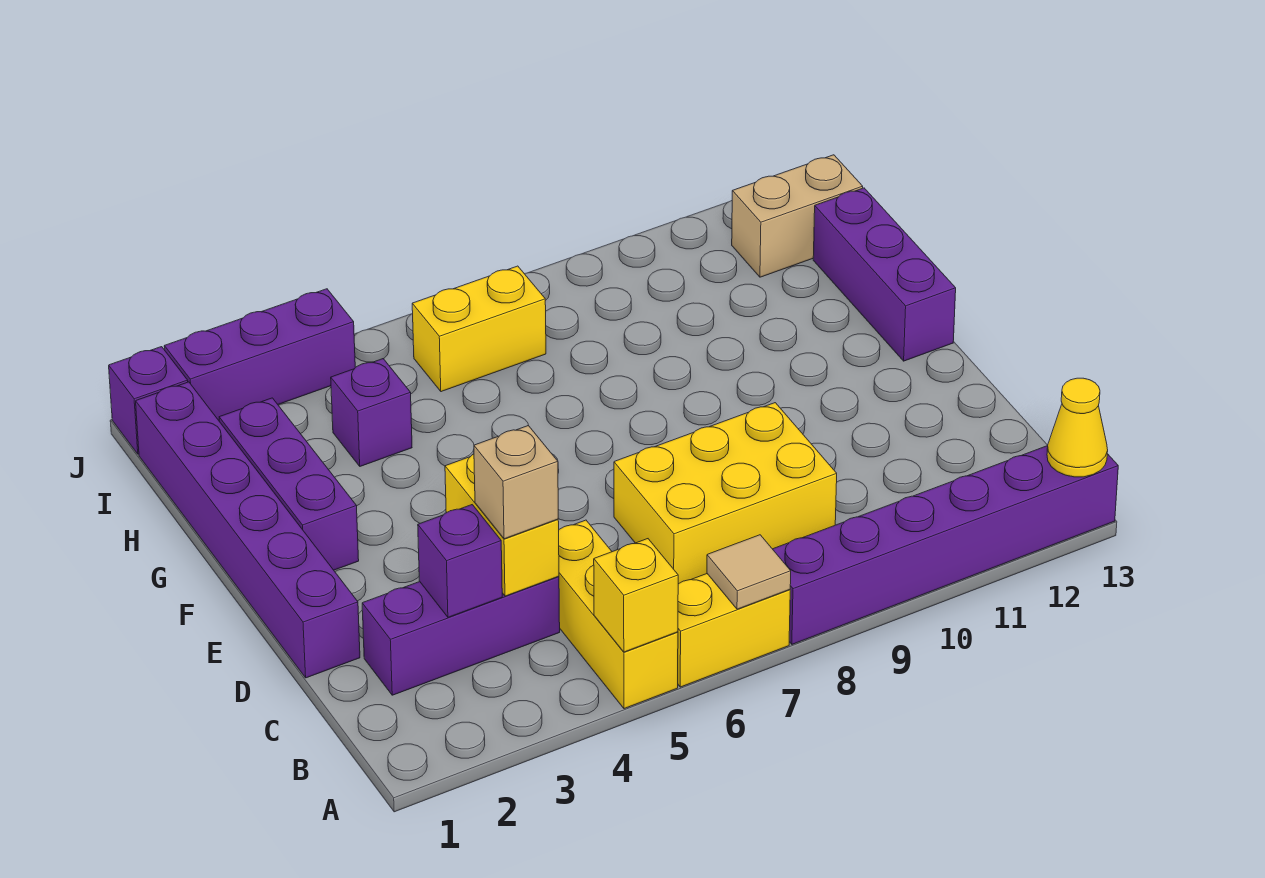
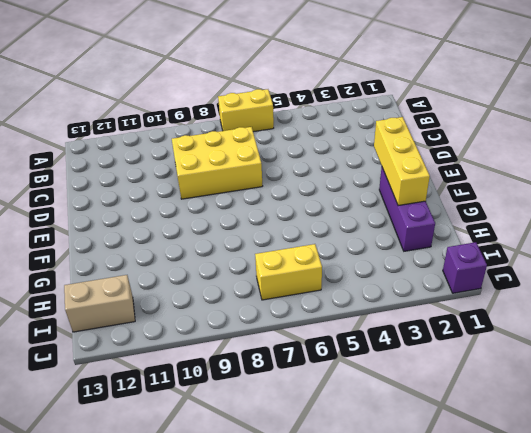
yellow brick E2:G2 level 2 -> yellow brick A5:C5 level 1
none -> purple brick A8:A13 level 1
none -> purple brick C2:C4 level 1
none -> purple brick D1:I1 level 1

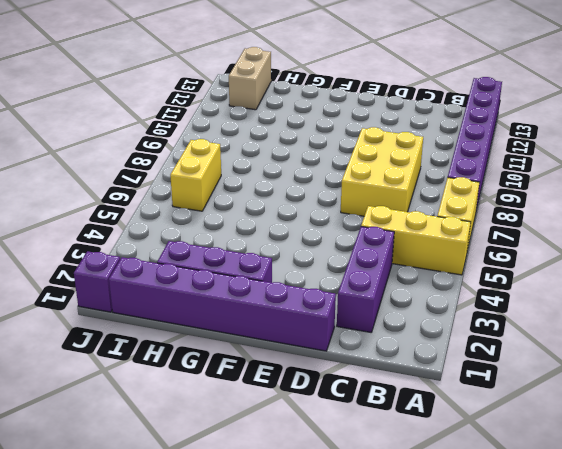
none -> purple brick F13:H13 level 1
none -> purple brick H4 level 1
none -> purple brick J2:J4 level 1

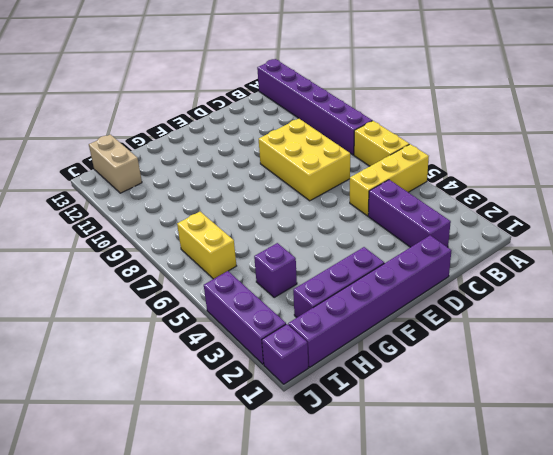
none -> purple brick F13:H13 level 1
none -> yellow brick A5 level 2
none -> tan tile A7 level 2

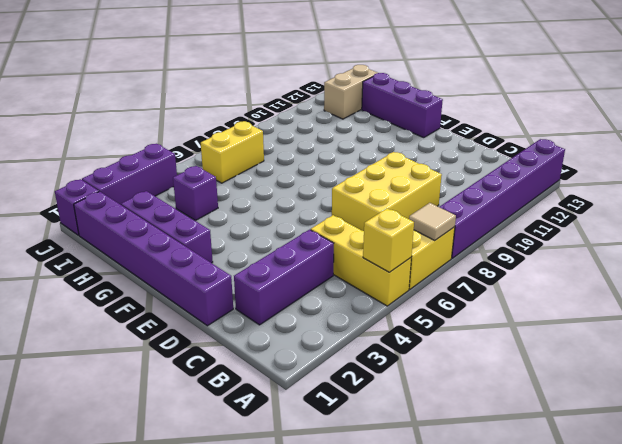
none -> yellow cone A13 level 2
none -> purple brick C3 level 2
none -> yellow brick C4:D4 level 2

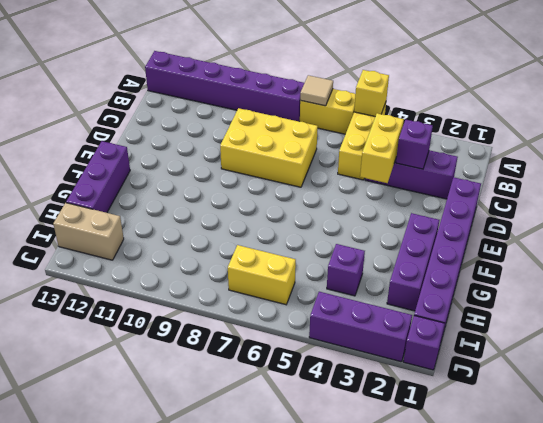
none -> yellow cone A13 level 2
none -> tan brick C4 level 3

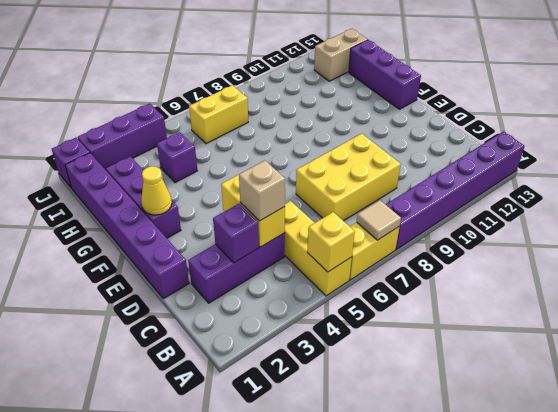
yellow cone F2 level 2 -> yellow cone A13 level 2

